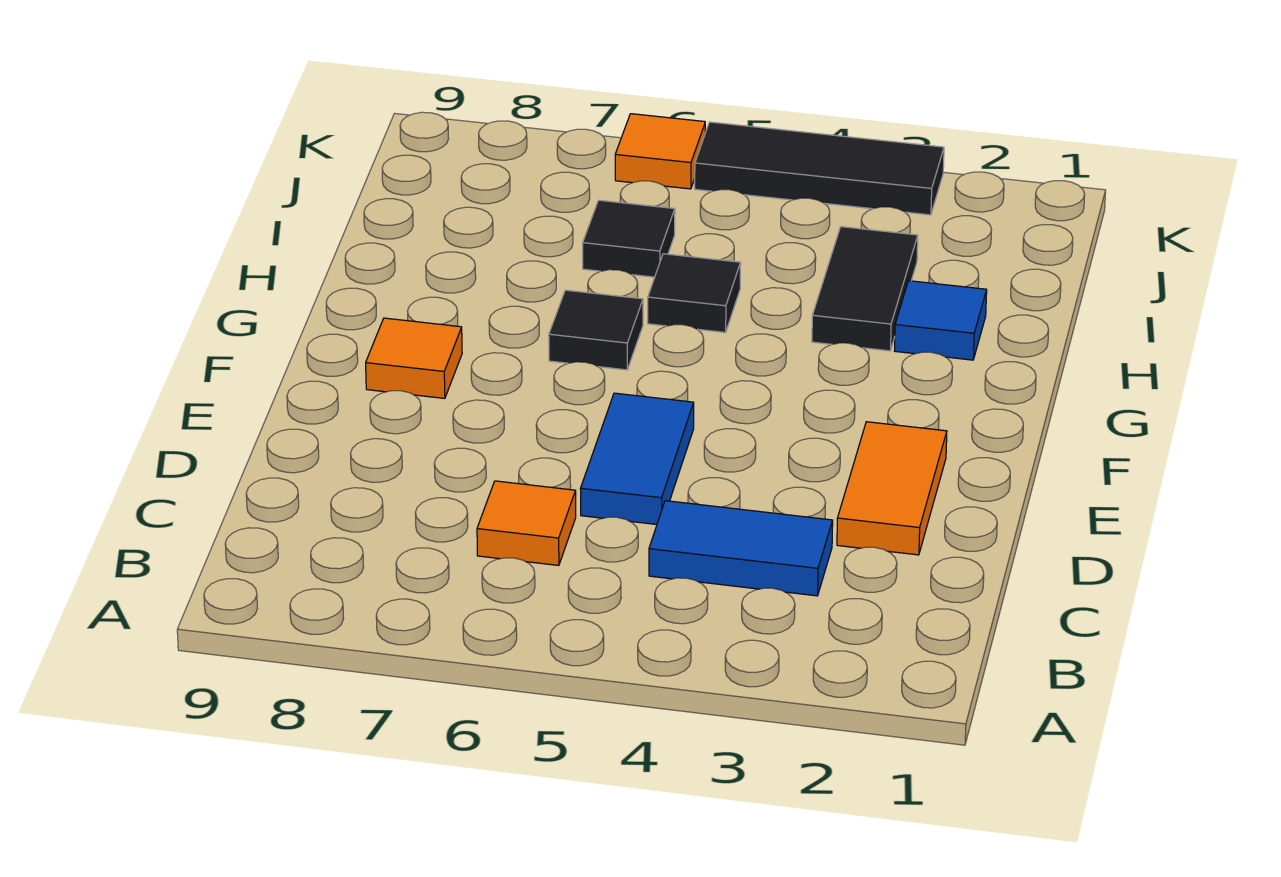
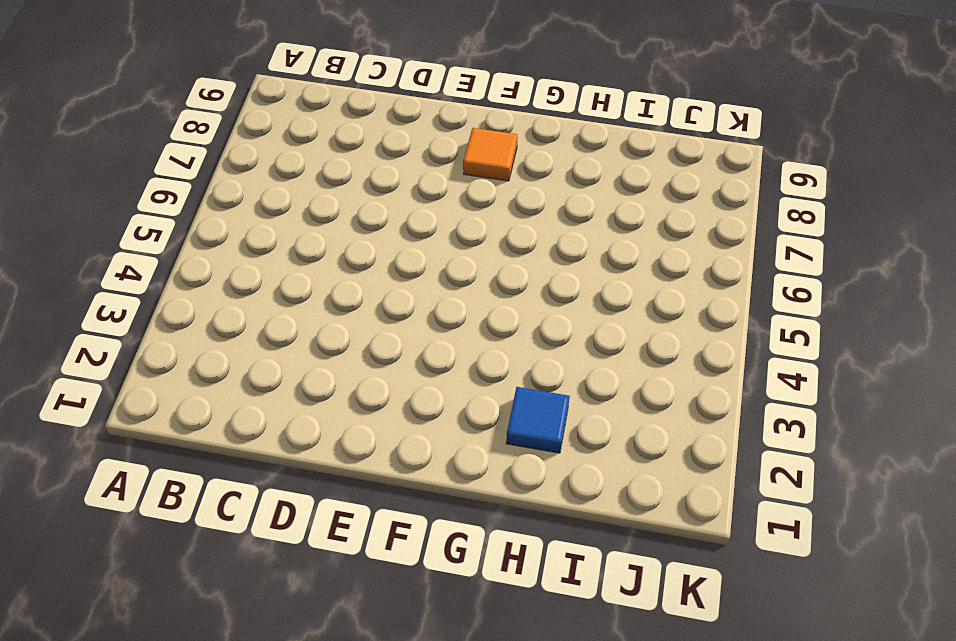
none -> blue tile C3:C4 level 1
none -> orange tile C6 level 1
none -> orange tile D2:E2 level 1

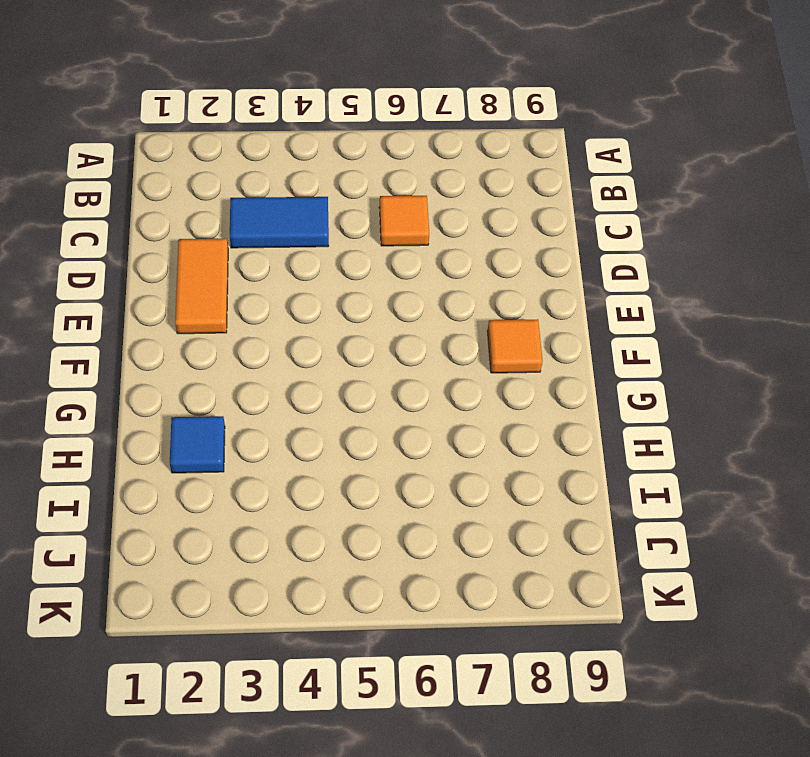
none -> blue tile D5:E5 level 1
none -> black tile G6 level 1
none -> black tile H3:I3 level 1

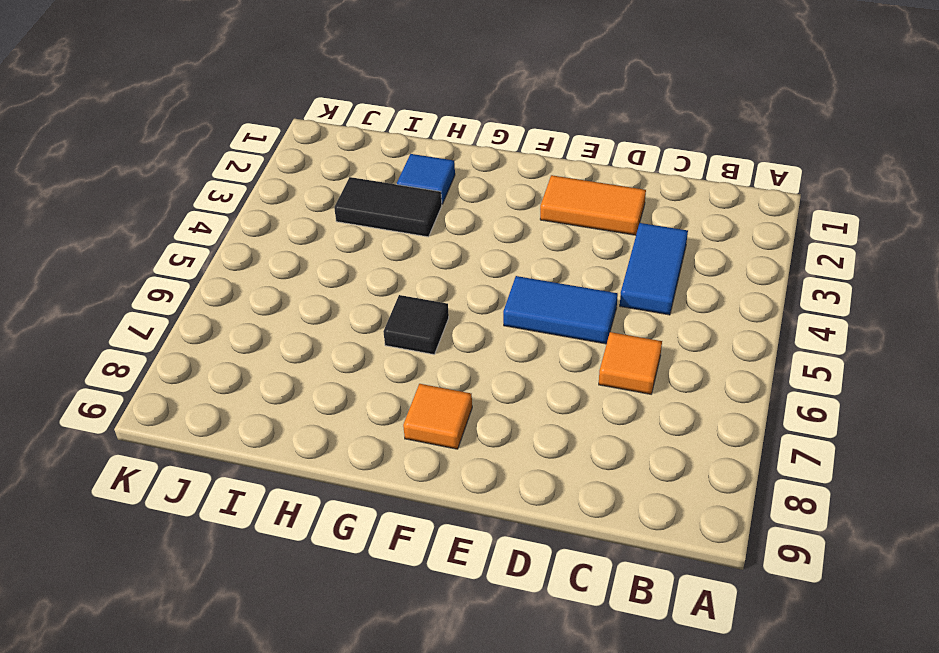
none -> black tile H5 level 1
none -> black tile I6 level 1
none -> black tile K3:K5 level 1

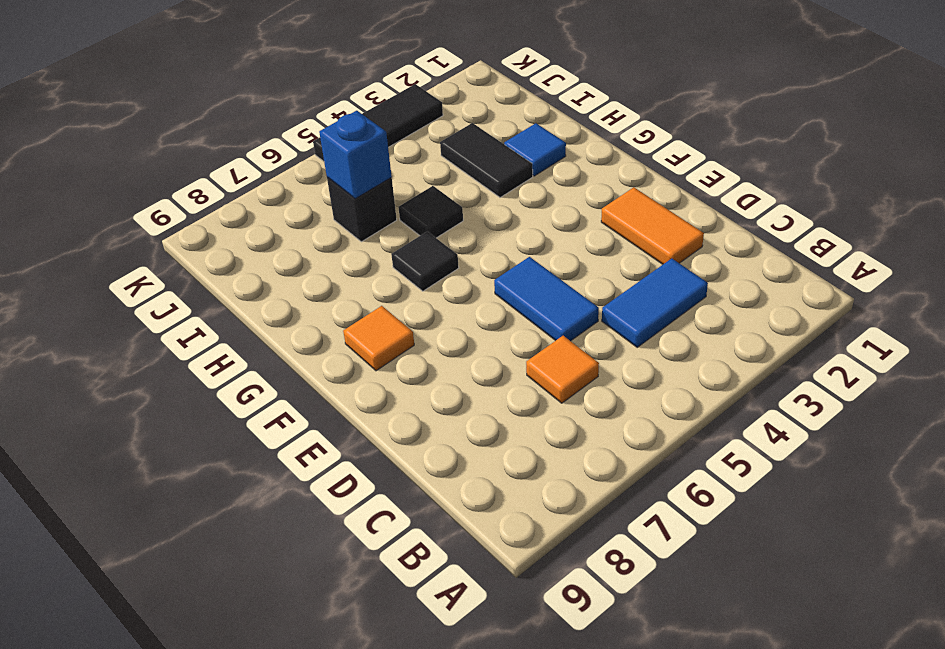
black brick I6 level 1 -> black tile I6 level 1
blue brick I6 level 2 -> none
none -> orange tile K6 level 1

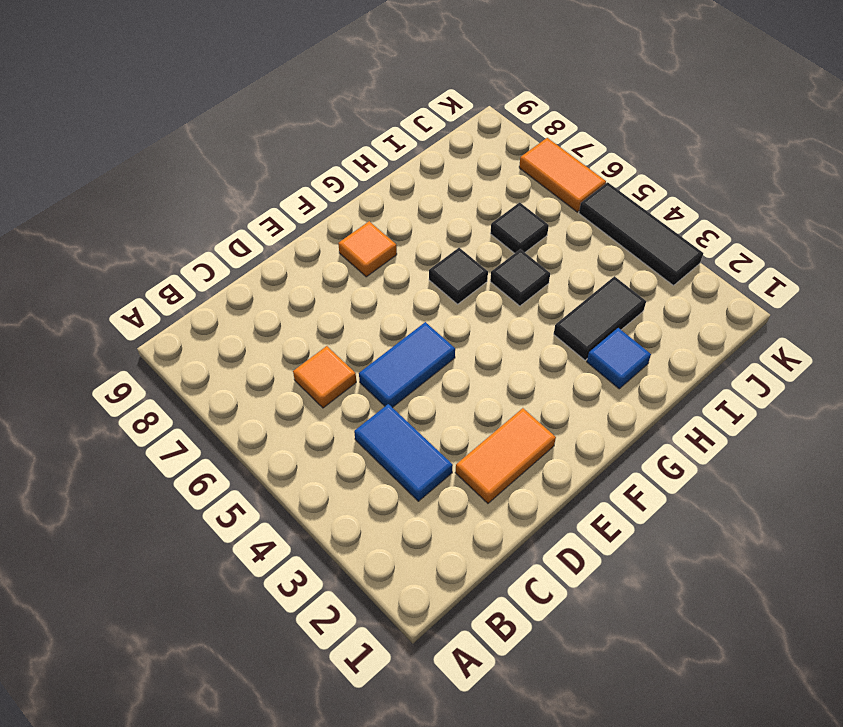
orange tile K6:K7 level 1 -> orange tile K6 level 1

